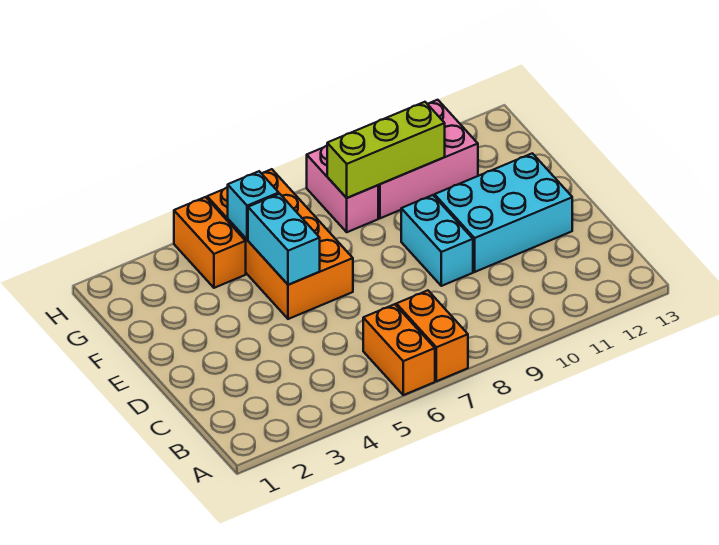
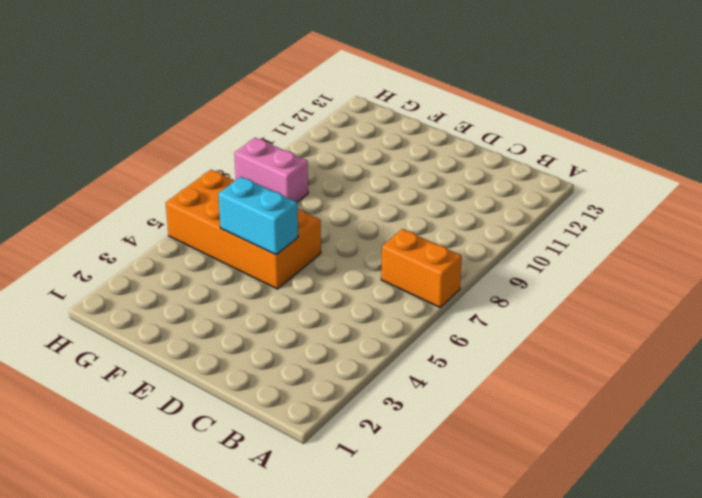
none -> orange brick A6:B6 level 1
none -> cyan brick D9:E9 level 1

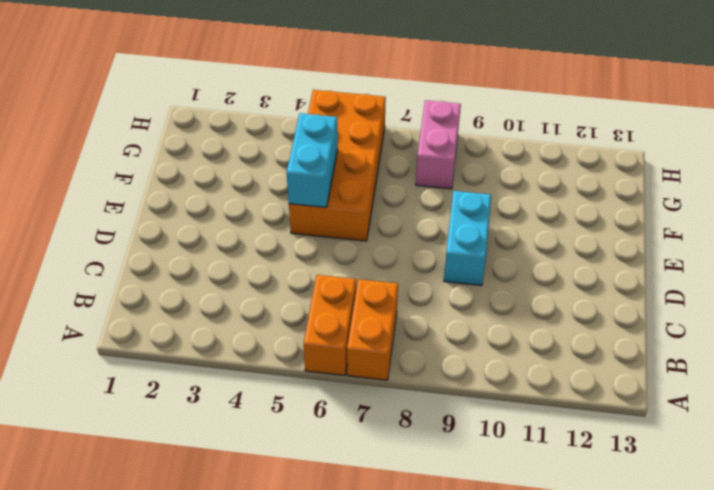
none -> cyan brick D10:E12 level 1
none -> orange brick G4:H4 level 1

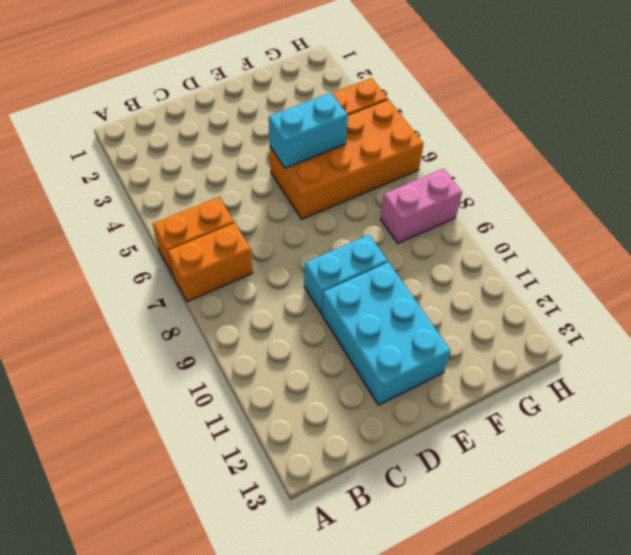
none -> pink brick G9:H11 level 1
none -> cyan brick G5 level 2

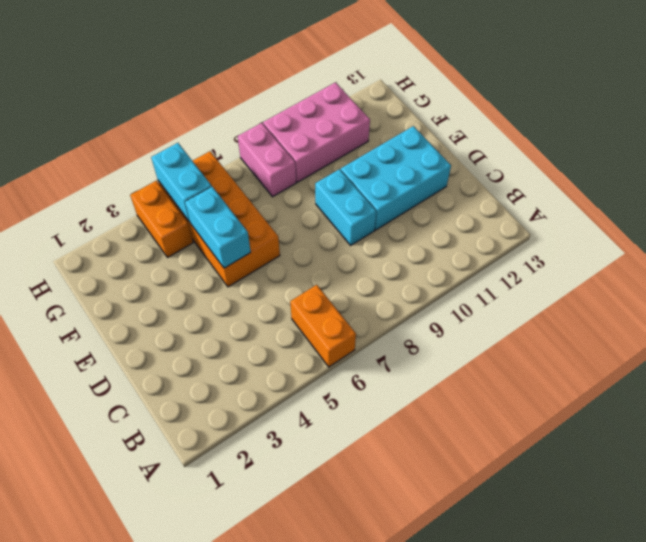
cyan brick G5:H5 level 2 -> cyan brick G5 level 2
none -> orange brick A7:B7 level 1
none -> lime brick G8:G10 level 2

